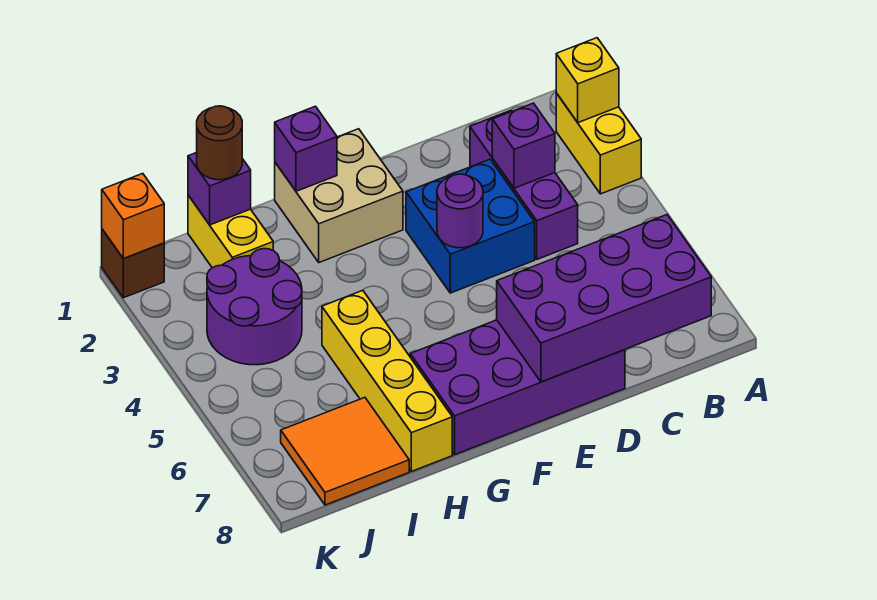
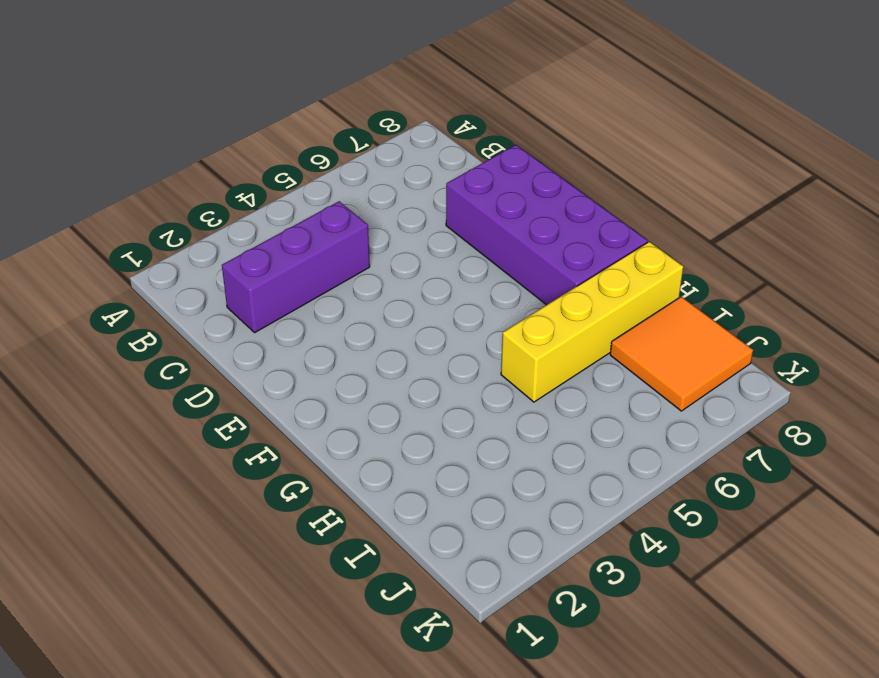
none -> yellow brick A2:A3 level 1
none -> blue brick D3:E4 level 1
none -> tan brick F1:G2 level 1

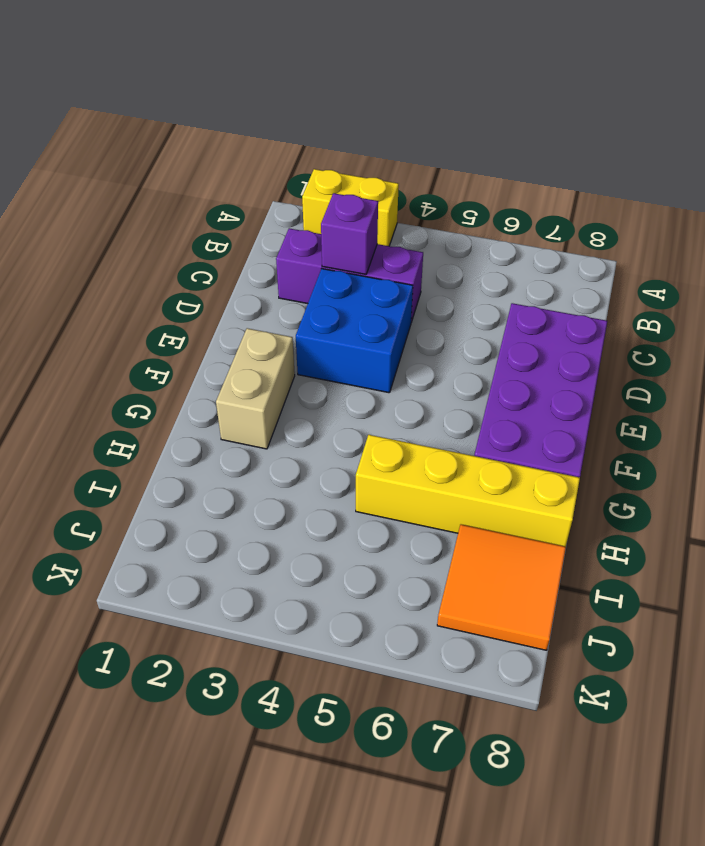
tan brick F2:G2 level 1 -> tan brick F1:G2 level 1
none -> yellow brick I1:I2 level 1
none -> purple round brick I3:J4 level 1
none -> brown brick K1 level 1

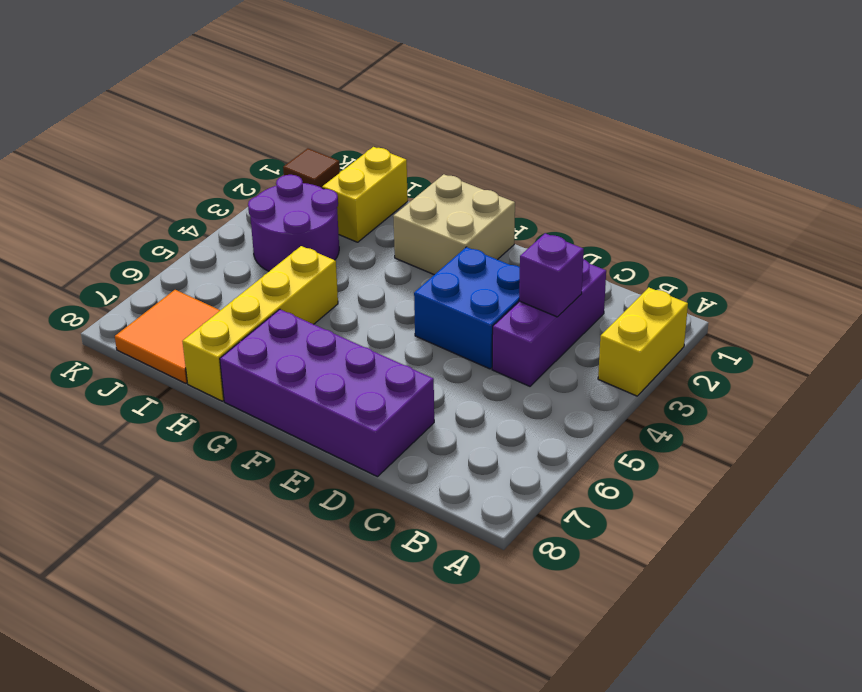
brown tile K1 level 1 -> brown brick K1 level 1
none -> yellow brick A2 level 2
none -> purple brick B7:E8 level 2
none -> purple round brick E4 level 2

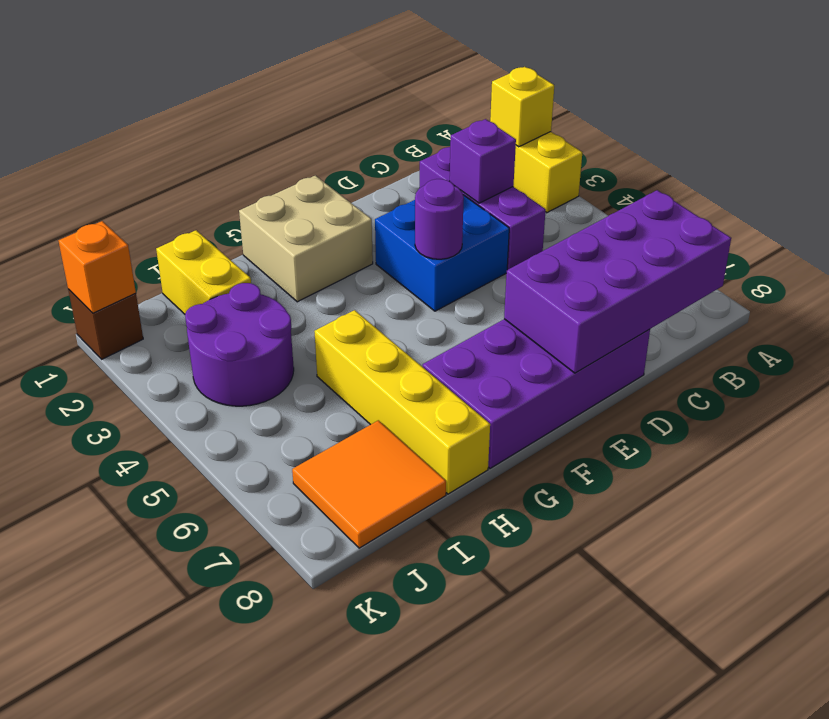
none -> purple brick G1 level 2
none -> purple brick I1 level 2
none -> brown round brick I1 level 3

